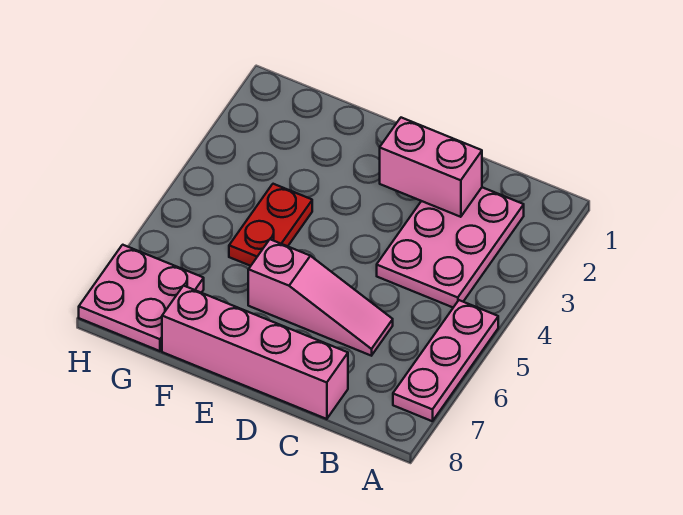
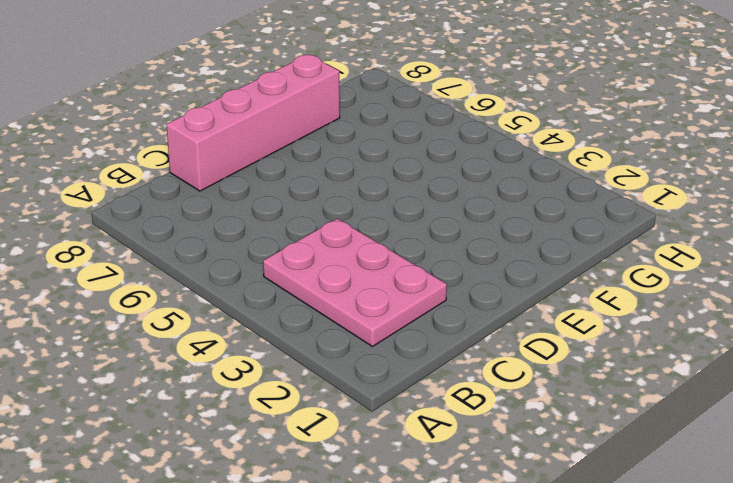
none -> pink plate A5:A7 level 1
none -> pink slope C6:E6 level 1 top E

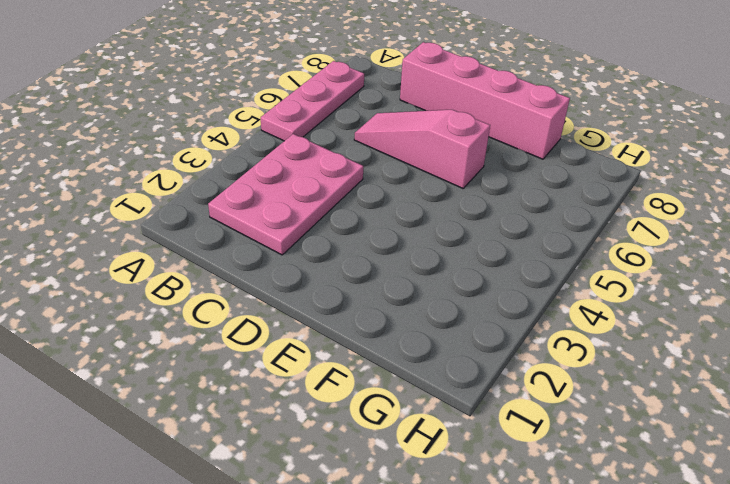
none -> red plate F4:F5 level 1
none -> pink plate G7:H8 level 1

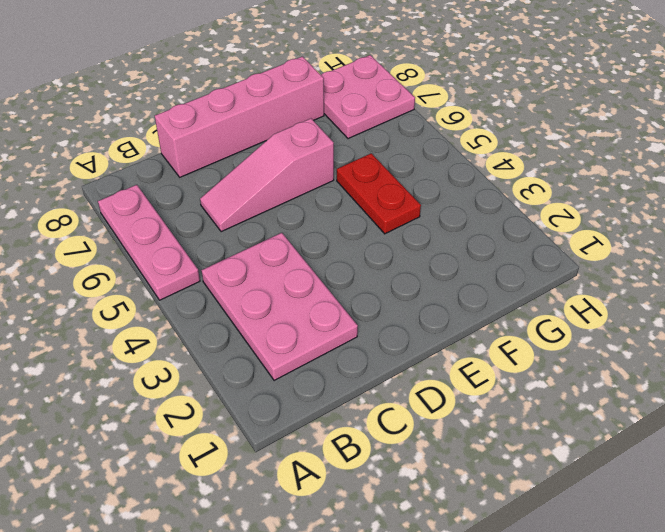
none -> pink brick C2:D2 level 2

